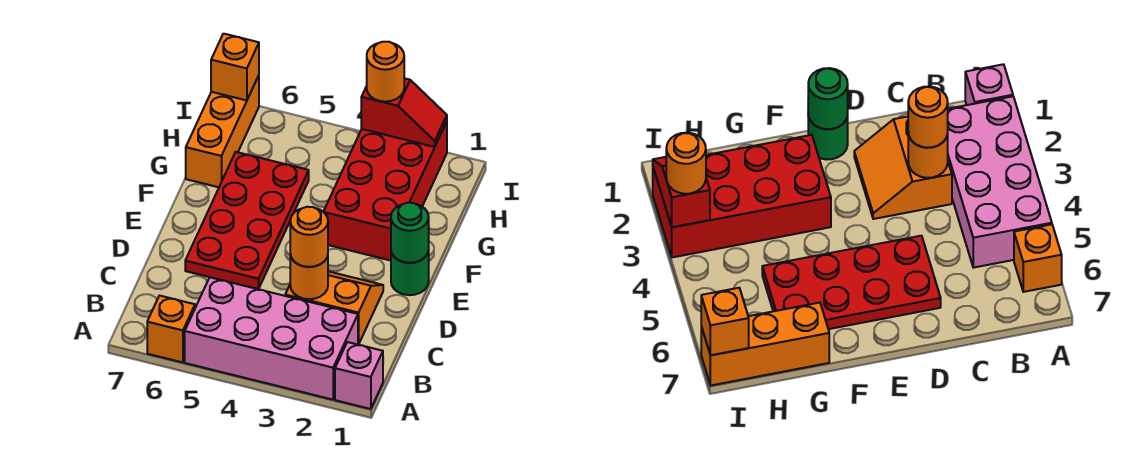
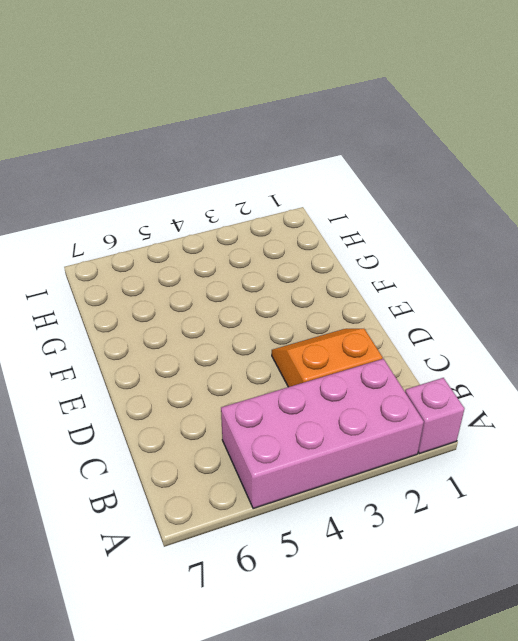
none -> orange brick A6 level 1
none -> red plate D5:G6 level 1
none -> green round brick E1 level 1

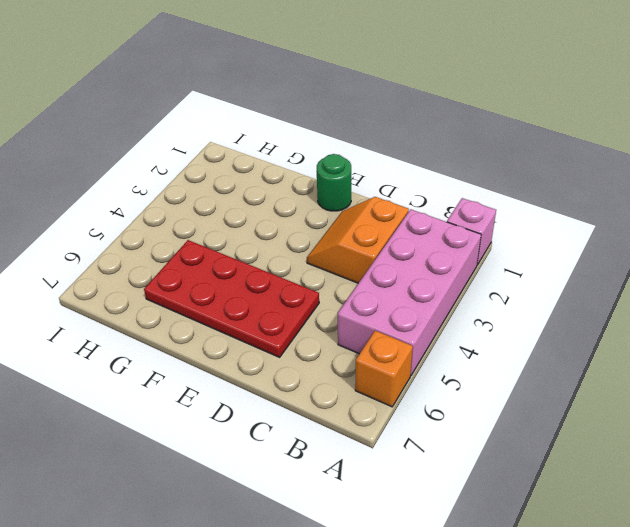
none -> red brick F2:I3 level 1
none -> orange brick G7:I7 level 1
none -> orange round brick C3 level 2

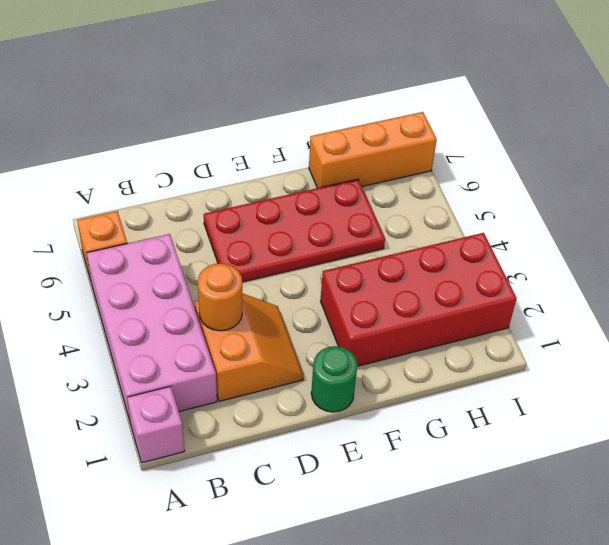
none -> green round brick E1 level 2
none -> red slope I2:I3 level 2 top 3
none -> orange brick I7 level 2

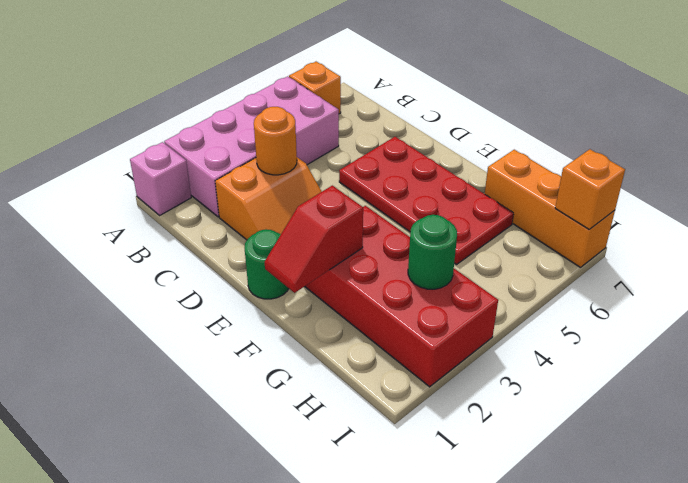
red slope F1:F2 level 2 top 2 -> red slope I2:I3 level 2 top 3
green round brick H3 level 2 -> green round brick E1 level 2
none -> orange round brick C3 level 3
none -> orange round brick I3 level 3

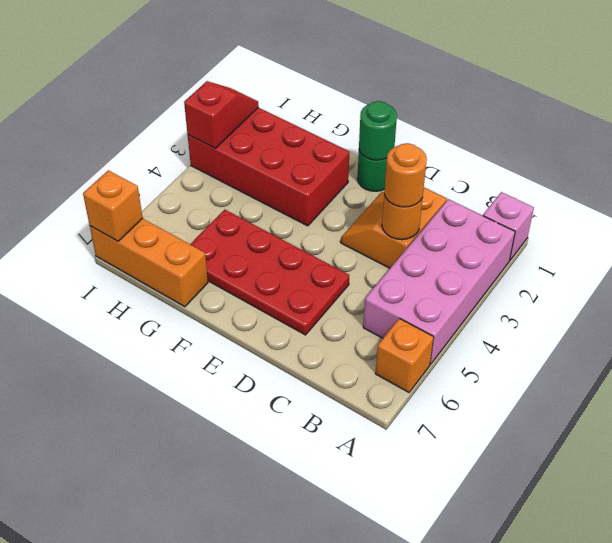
none -> orange round brick I3 level 3

